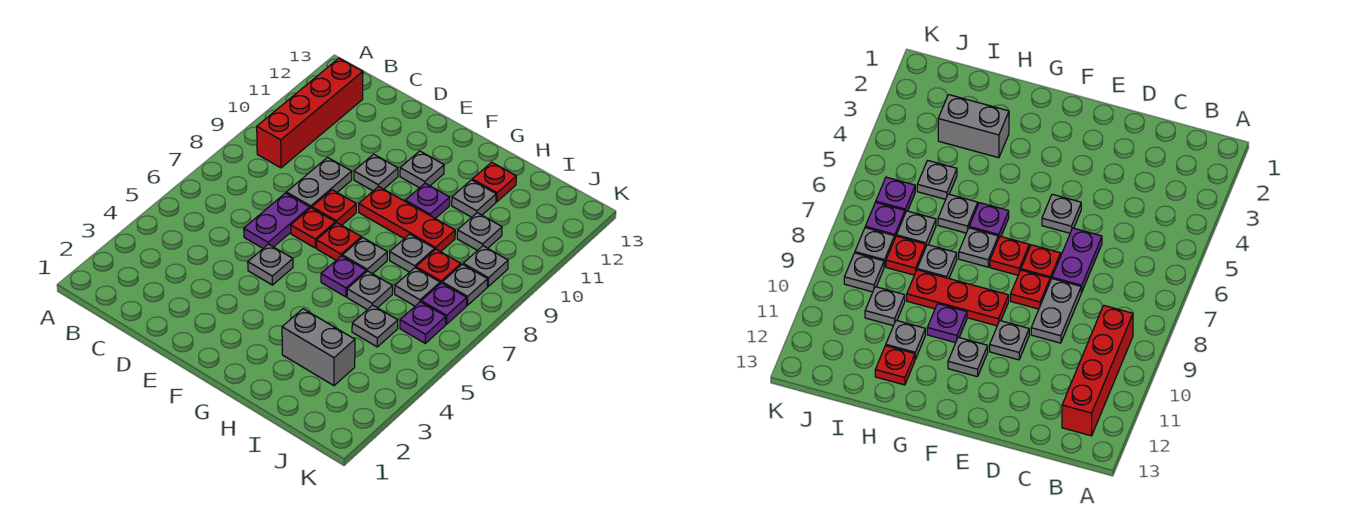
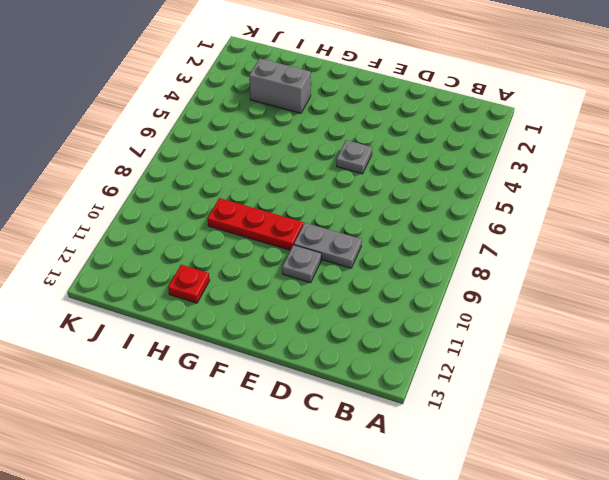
grey plate D9:E9 level 1 -> grey plate D8:D9 level 1
none -> red brick B9:B12 level 1
none -> purple plate D6:D7 level 1
none -> red plate E7 level 1

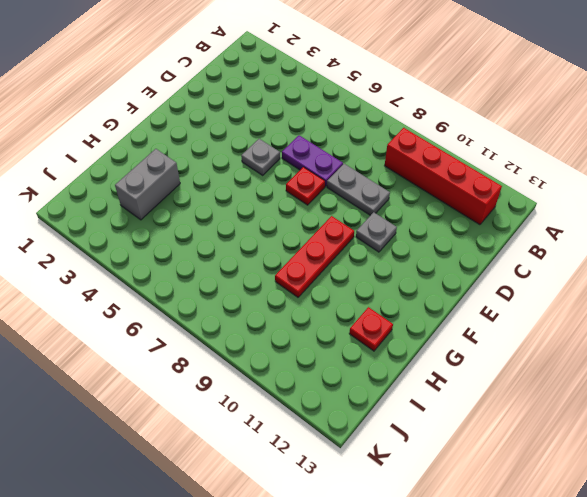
none -> red plate E8 level 1
none -> red plate F7 level 1
none -> grey plate F11 level 1

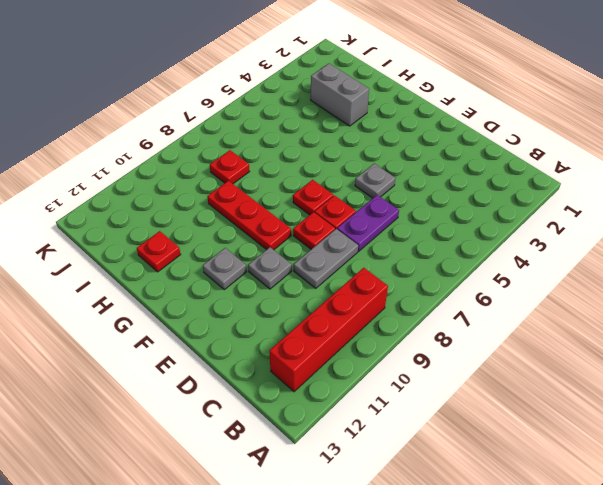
none -> purple plate G6 level 1
none -> grey plate G7 level 1
none -> purple plate G10 level 1

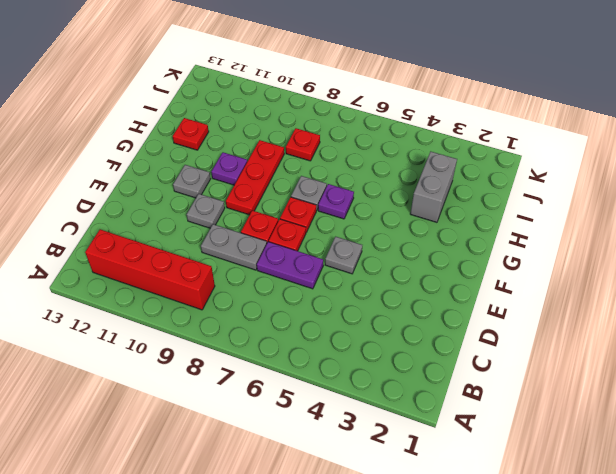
none -> grey plate H6 level 1
none -> grey plate H8 level 1
none -> grey plate H11 level 1

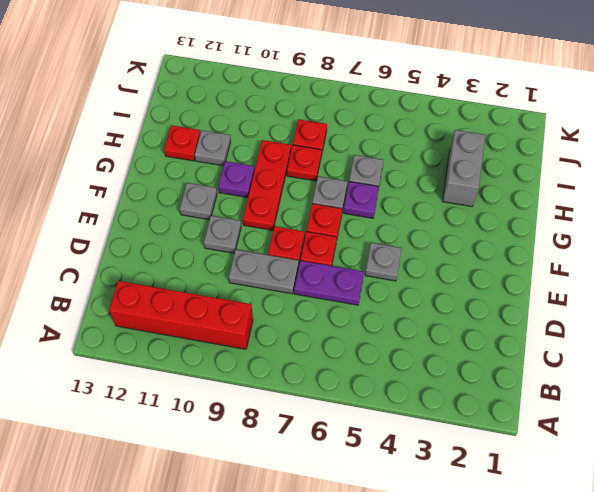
red plate H8 level 1 -> grey plate H8 level 1
none -> grey plate I5 level 1
none -> grey plate I7 level 1
none -> grey plate I10 level 1

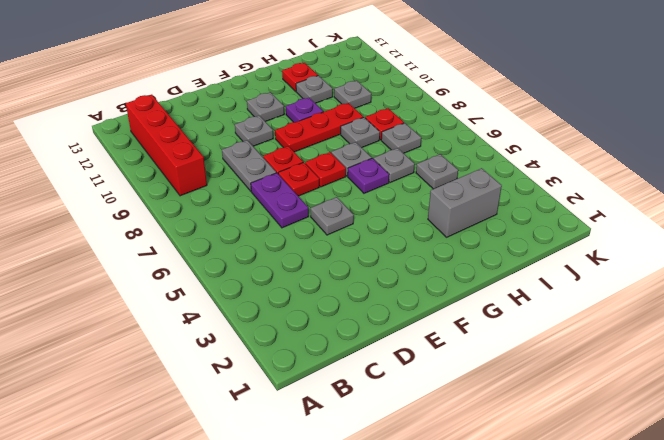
none -> purple plate J6 level 1
none -> purple plate J7 level 1
none -> grey plate J8 level 1

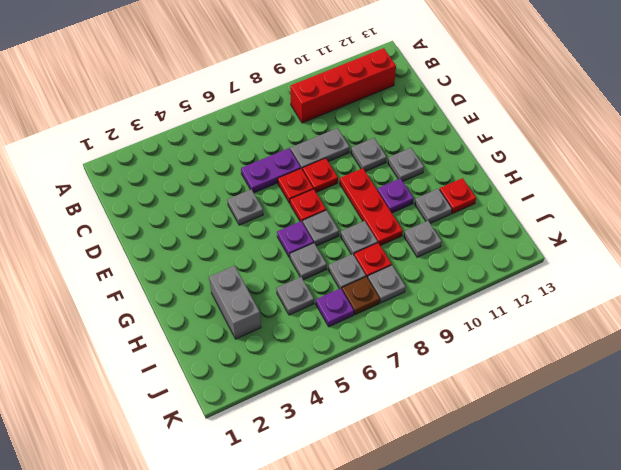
brown plate J7 level 1 -> purple plate J7 level 1
none -> grey plate J9 level 1

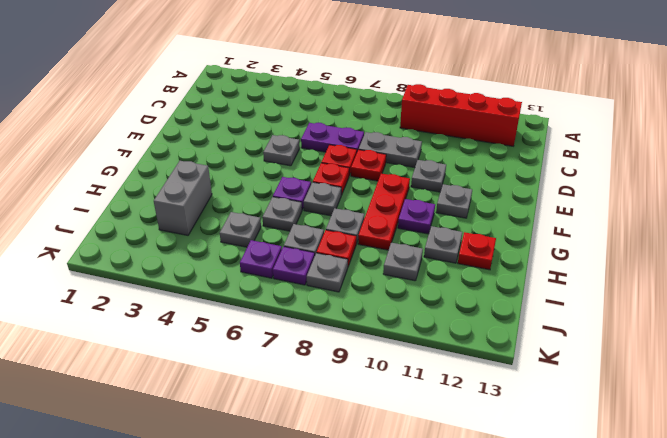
none -> grey plate J9 level 1

